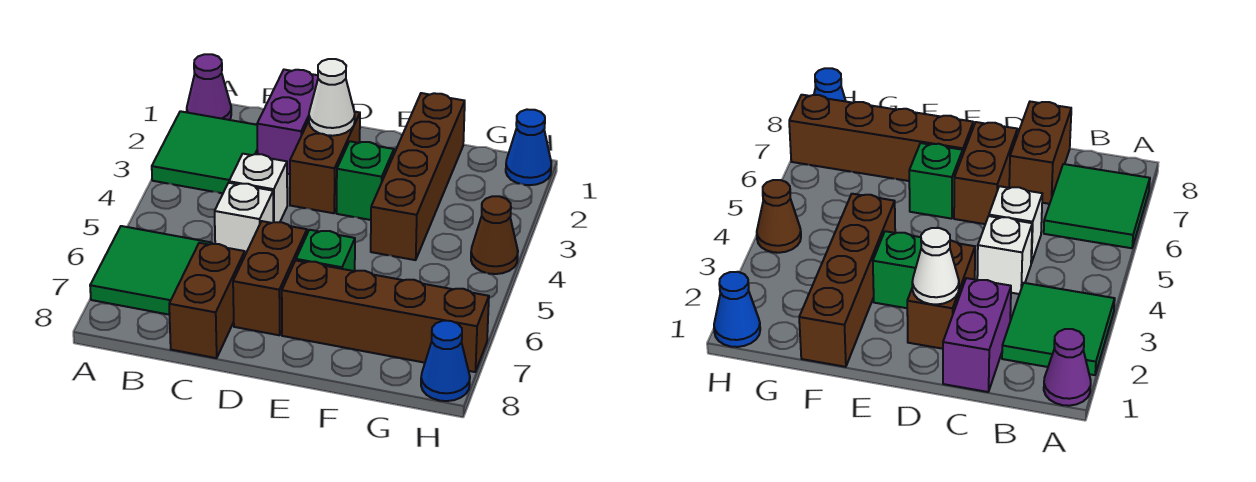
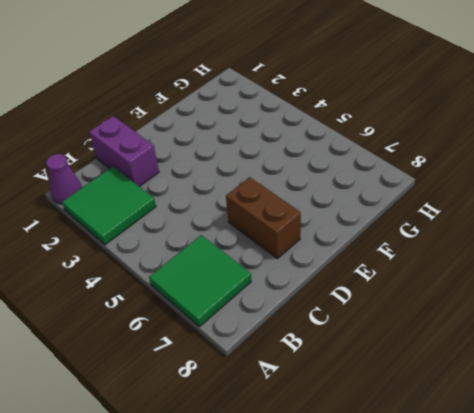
none -> white brick C4 level 1
none -> white brick C5 level 1
none -> brown brick C7:C8 level 1

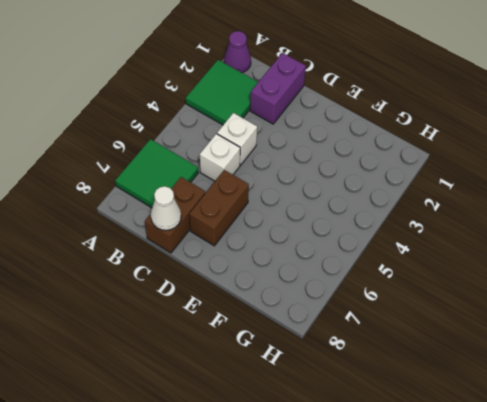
white cone C8 level 2 -> white cone D2 level 2
none -> brown brick D2:D3 level 1
none -> green brick E3 level 1
none -> green brick E6 level 1

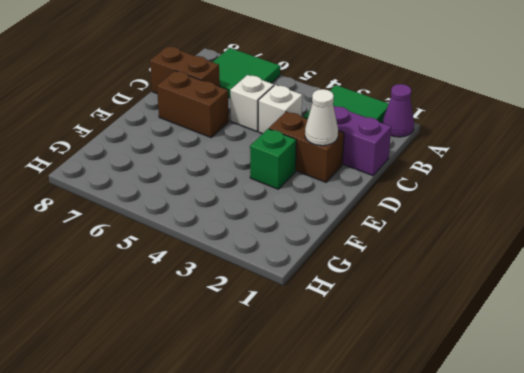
none -> green brick E6 level 1
none -> brown brick E7:H7 level 1
none -> brown brick F1:F4 level 1

